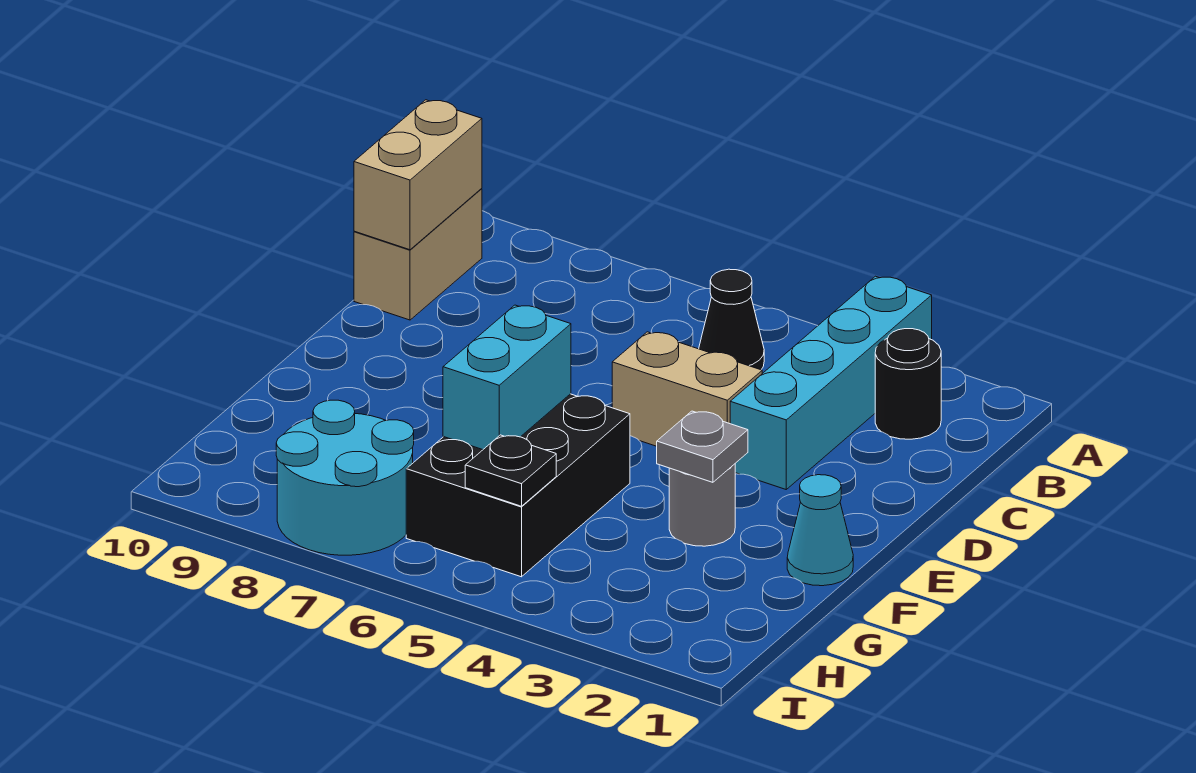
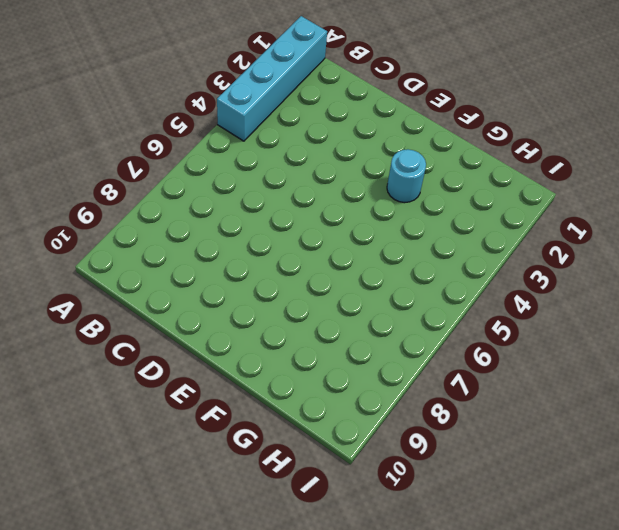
cyan brick A1:A4 level 1 -> cyan brick A3:D3 level 1
cyan round brick F3 level 1 -> grey round brick F3 level 1
none -> black round brick B2 level 1
none -> black cone B5 level 1
none -> tan brick B10:C10 level 1

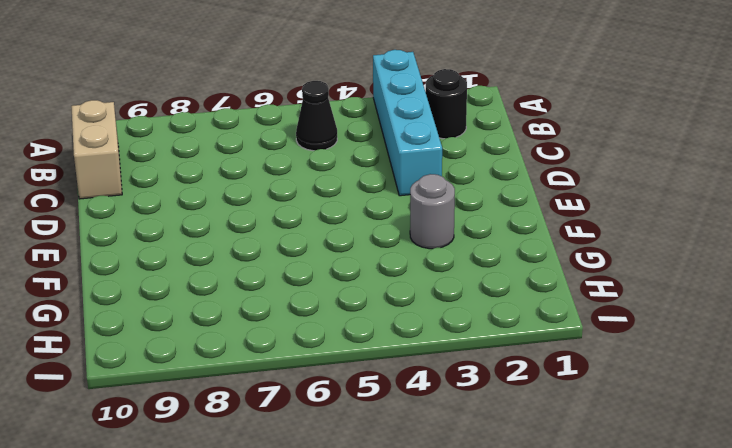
none -> tan brick D4:D5 level 1
none -> cyan cone F1 level 1
none -> black brick F5:H6 level 1

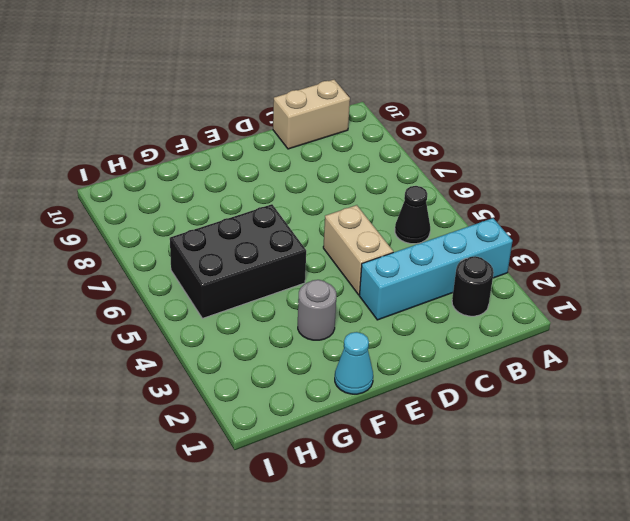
none -> cyan round brick H7:I8 level 1
none -> tan brick B10:C10 level 2
none -> grey plate F3 level 2

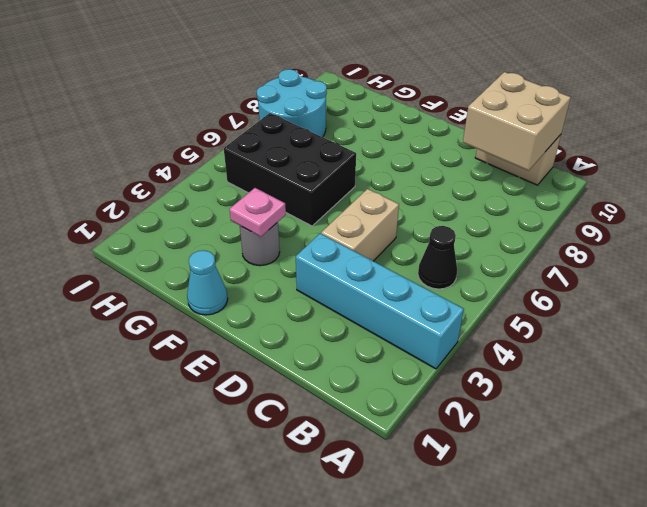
tan brick B9:C10 level 2 -> tan brick B10:C10 level 2
pink plate F3 level 2 -> grey plate F3 level 2
none -> black round brick B2 level 1
none -> cyan brick F6:G6 level 2
none -> black plate H5 level 2

